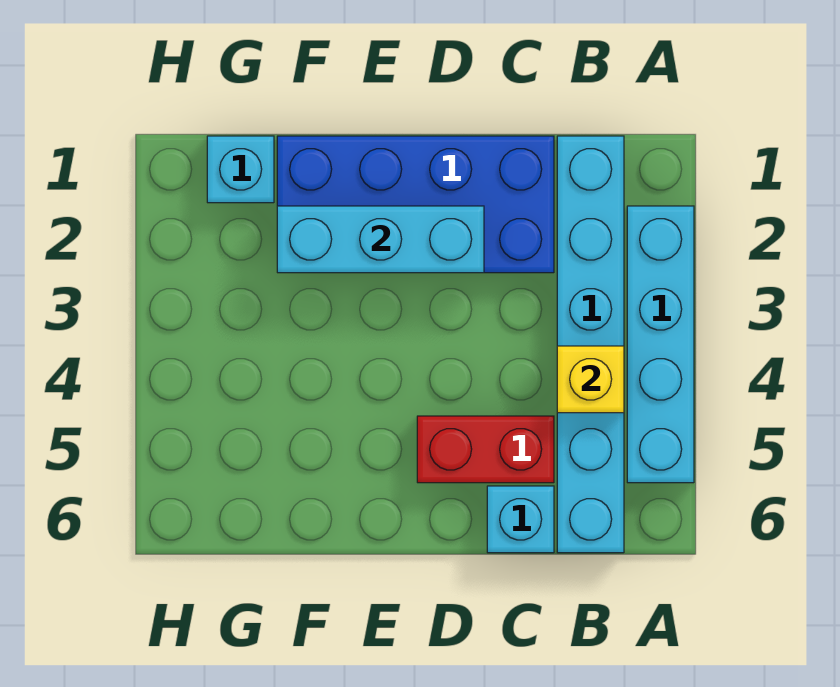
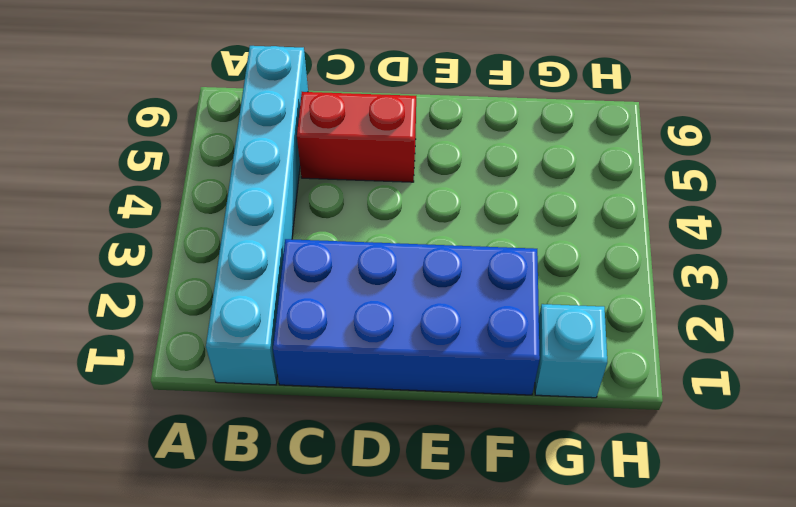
none -> cyan brick A2:A5 level 1
none -> cyan brick C6 level 1

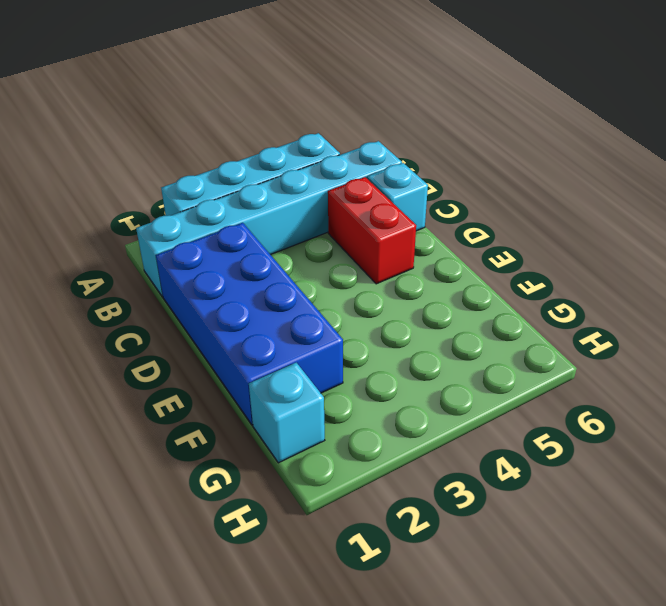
none -> yellow brick B4 level 2
none -> cyan brick D2:F2 level 2

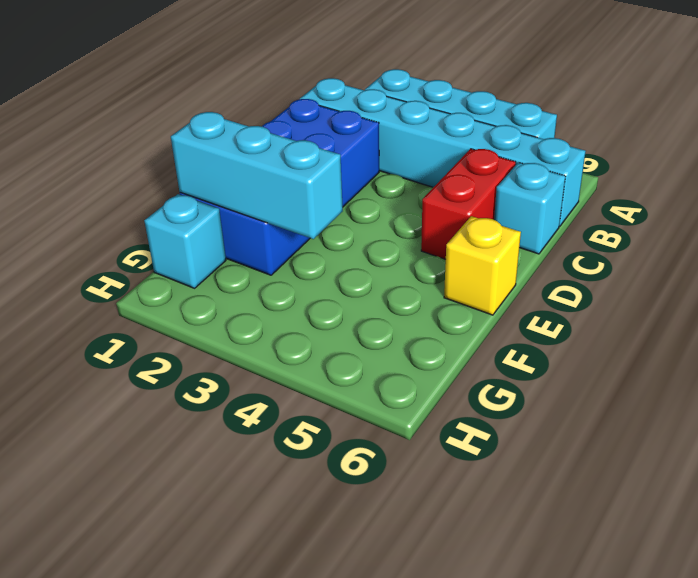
yellow brick E6 level 1 -> yellow brick B4 level 2
cyan brick F1:F3 level 2 -> cyan brick D2:F2 level 2

